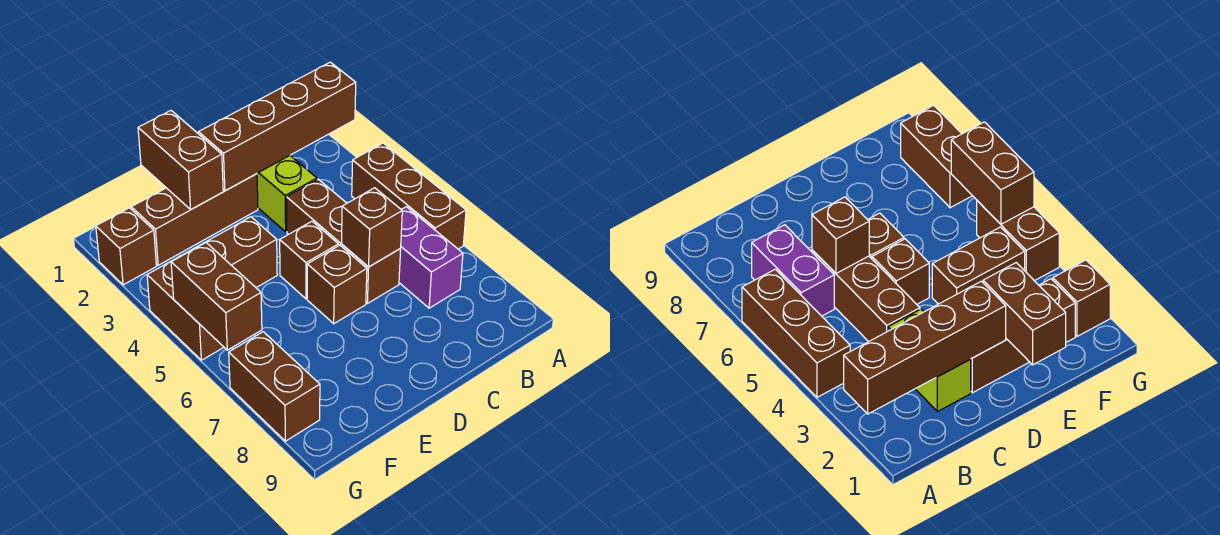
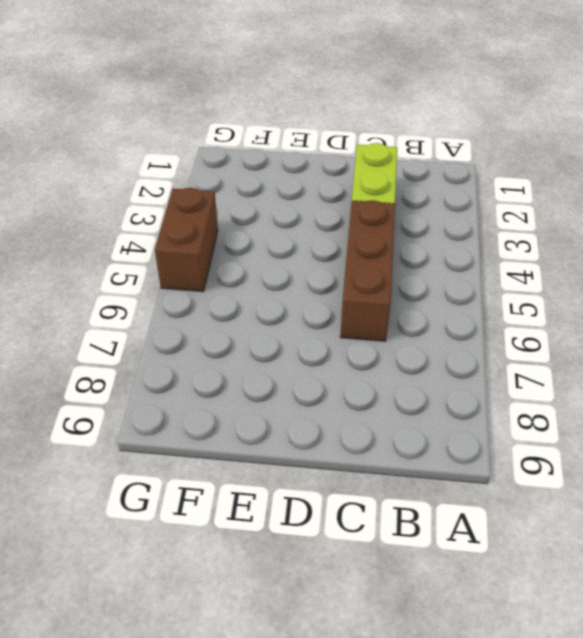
none -> brown brick A4:A6 level 1
none -> purple brick B6:B7 level 1
none -> brown brick D2:F2 level 1

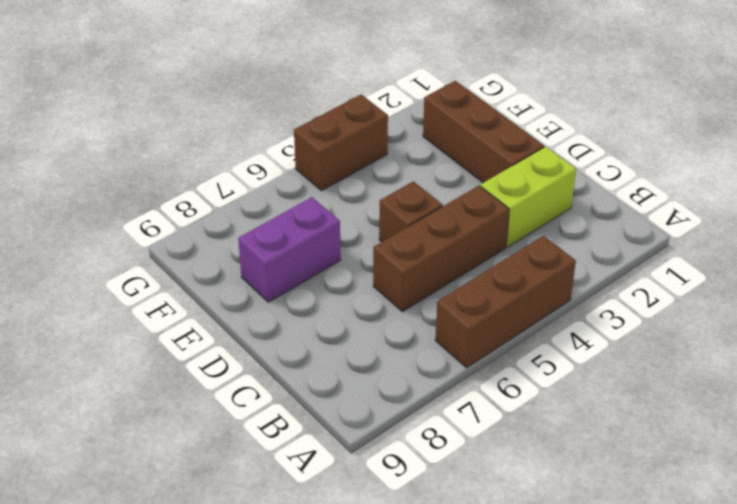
purple brick E7:E8 level 1 -> purple brick B6:B7 level 1
none -> brown brick D6 level 1
none -> brown brick E4:F4 level 1
none -> brown brick G2 level 1

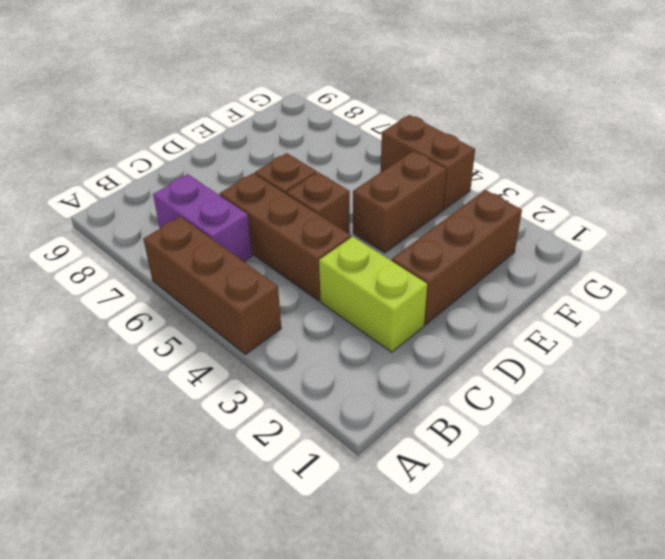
none -> brown brick G2 level 1
none -> brown brick G7:G8 level 1
none -> brown brick A2:D2 level 2

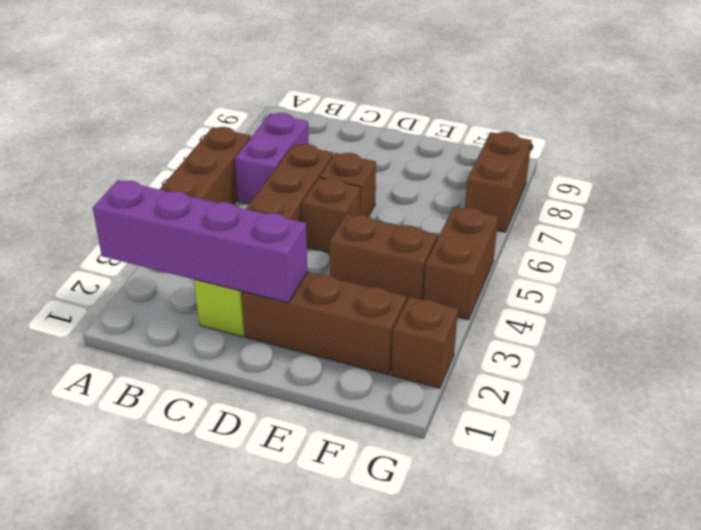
purple brick A2:D2 level 2 -> brown brick A2:D2 level 2
none -> brown brick C6 level 2
none -> brown brick E1:E2 level 2
none -> brown brick G5:G6 level 2

